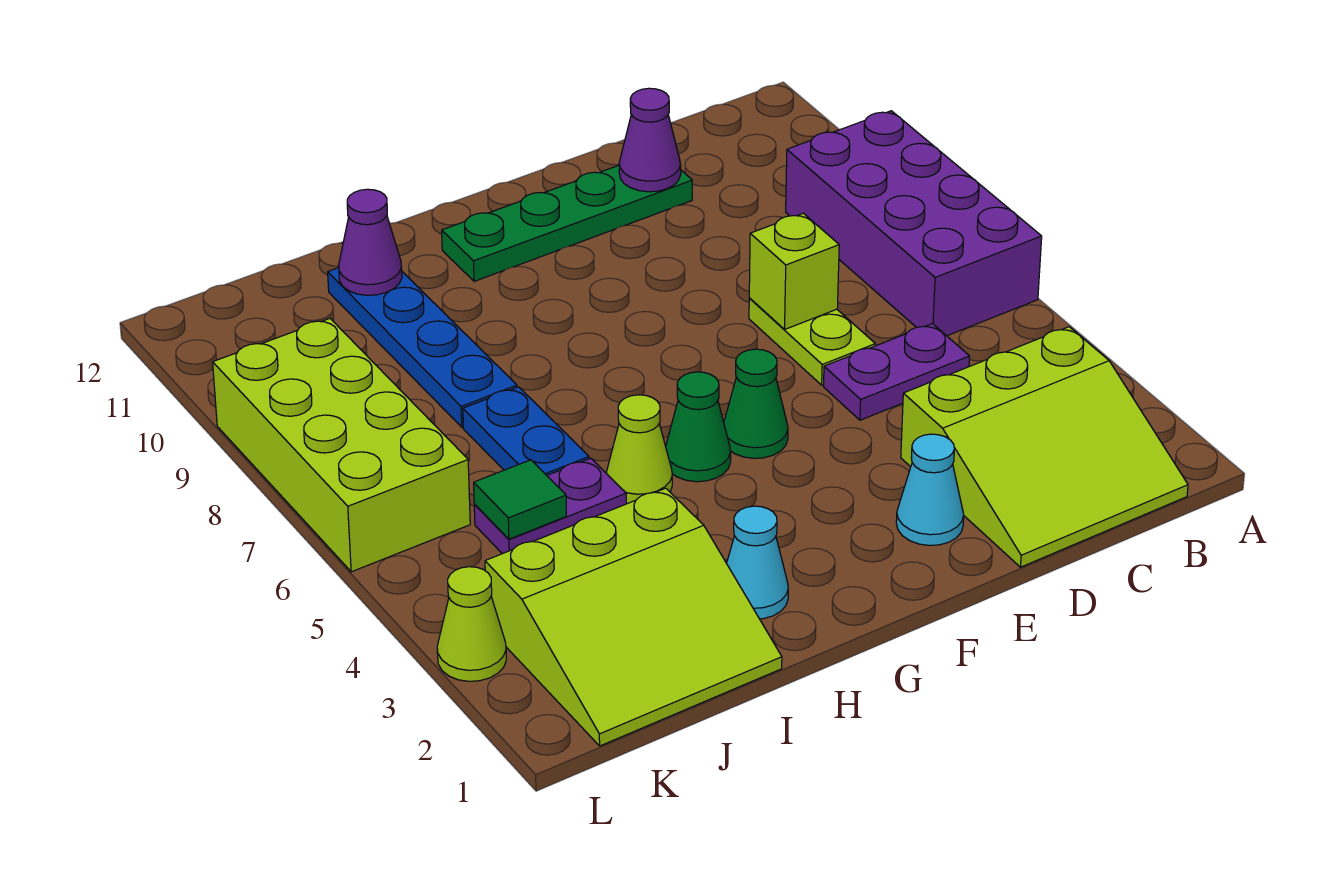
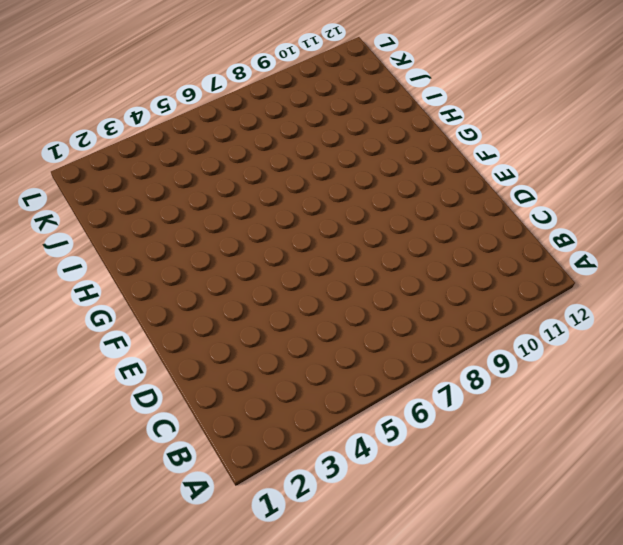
none -> purple brick A6:B9 level 1
none -> lime slope B1:D3 level 1 top 3
none -> purple plate C5:D5 level 1

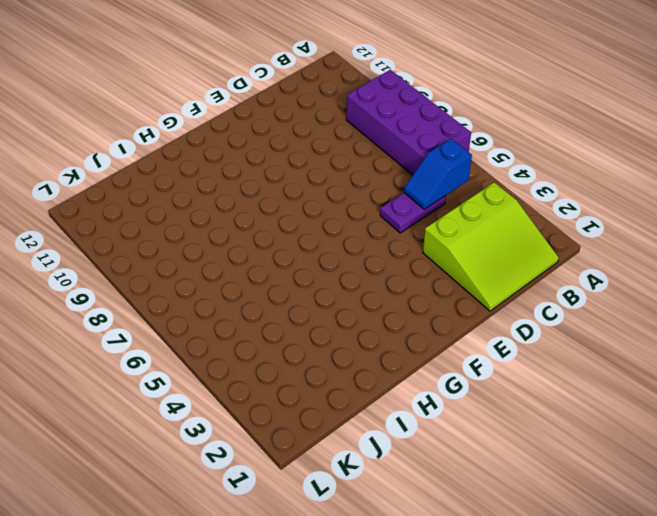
blue slope B5:C5 level 2 top B -> none
none -> lime plate D6:D7 level 1
none -> green plate D11:G11 level 1
none -> cyan cone E2 level 1

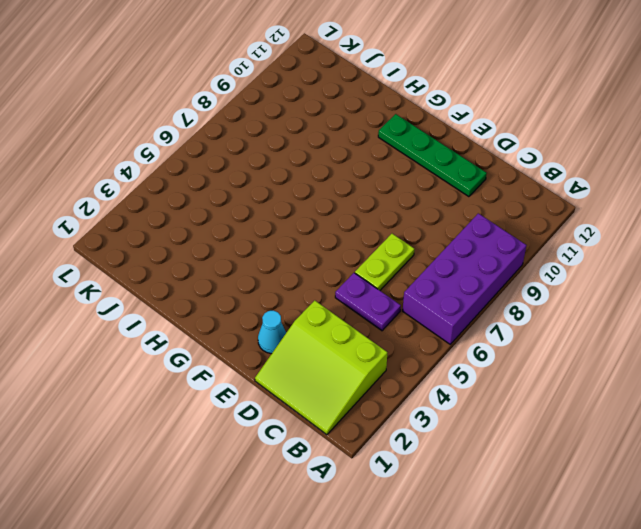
none -> green cone F5 level 1
none -> green cone G5 level 1
none -> cyan cone H2 level 1

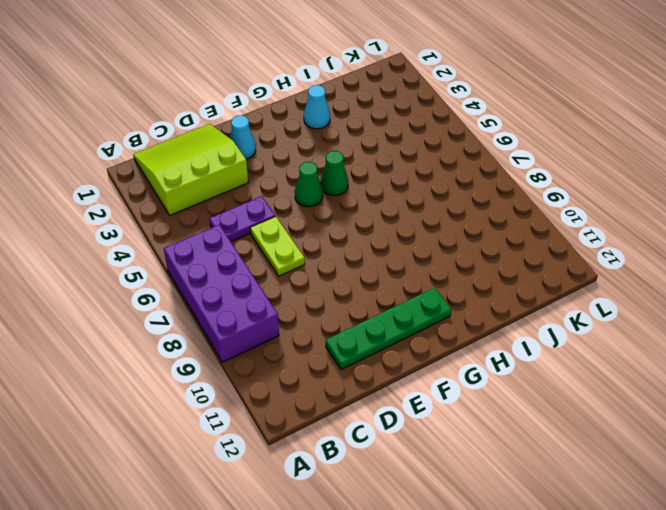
none -> lime cone H5 level 1
none -> lime slope I1:K3 level 1 top 3
none -> purple plate I5:J5 level 1

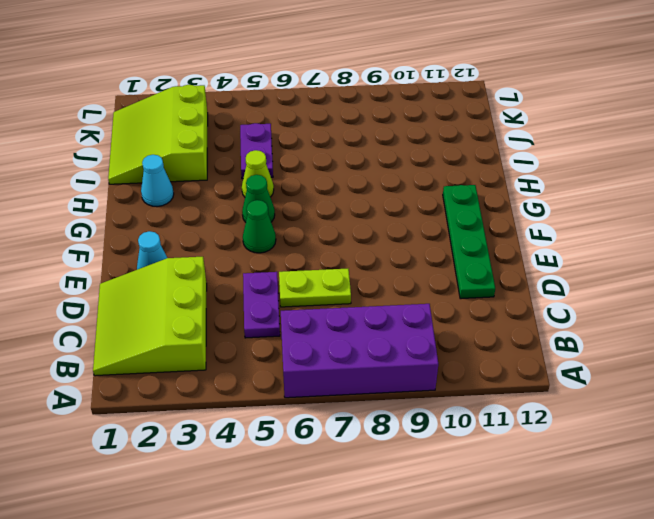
none -> blue plate I6:I7 level 1
none -> blue plate I8:I11 level 1
none -> lime brick K6:L9 level 1

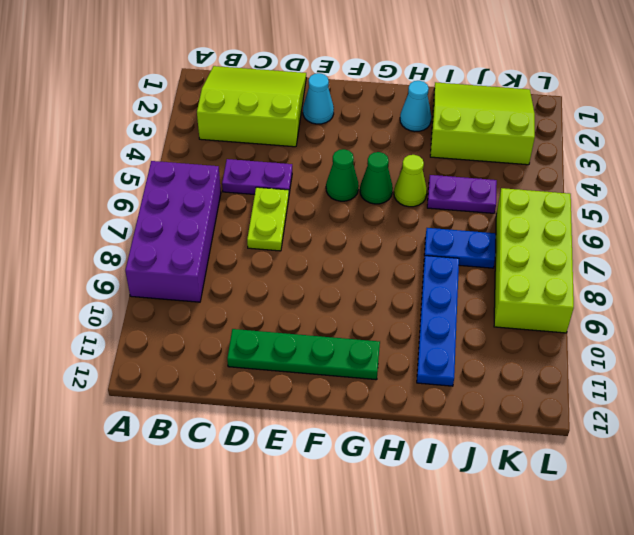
blue plate I7:J7 level 1 -> blue plate I6:I7 level 1
none -> lime cone L3 level 1
none -> lime brick D7 level 2
none -> purple cone D11 level 2

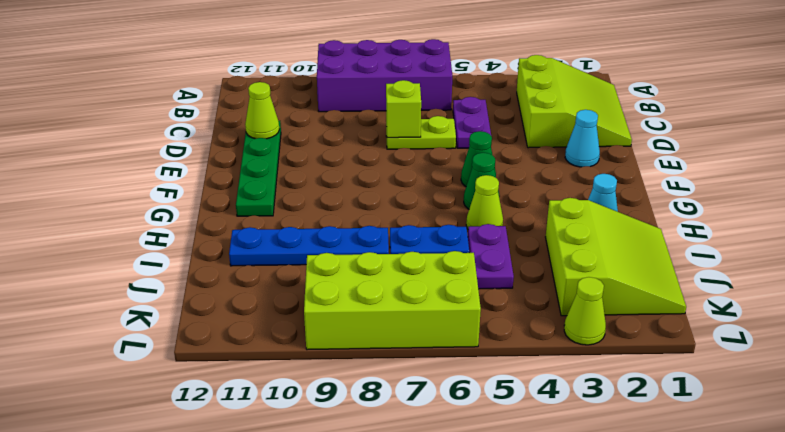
lime cone D11 level 2 -> purple cone D11 level 2
none -> purple cone I11 level 2
none -> green tile J5 level 2

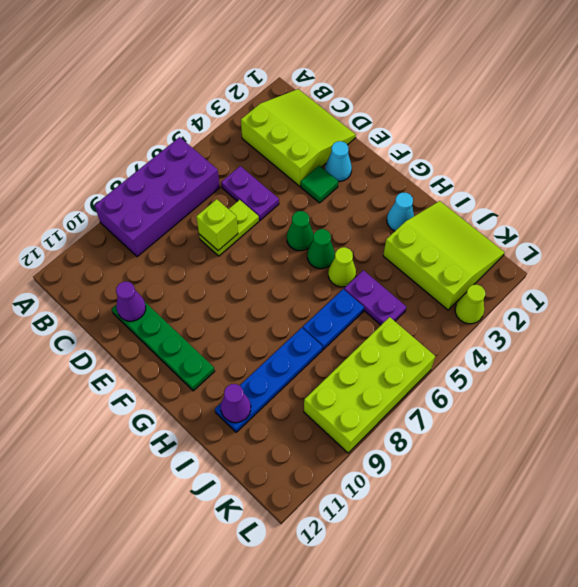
green tile E3 level 1 -> green tile J5 level 2

